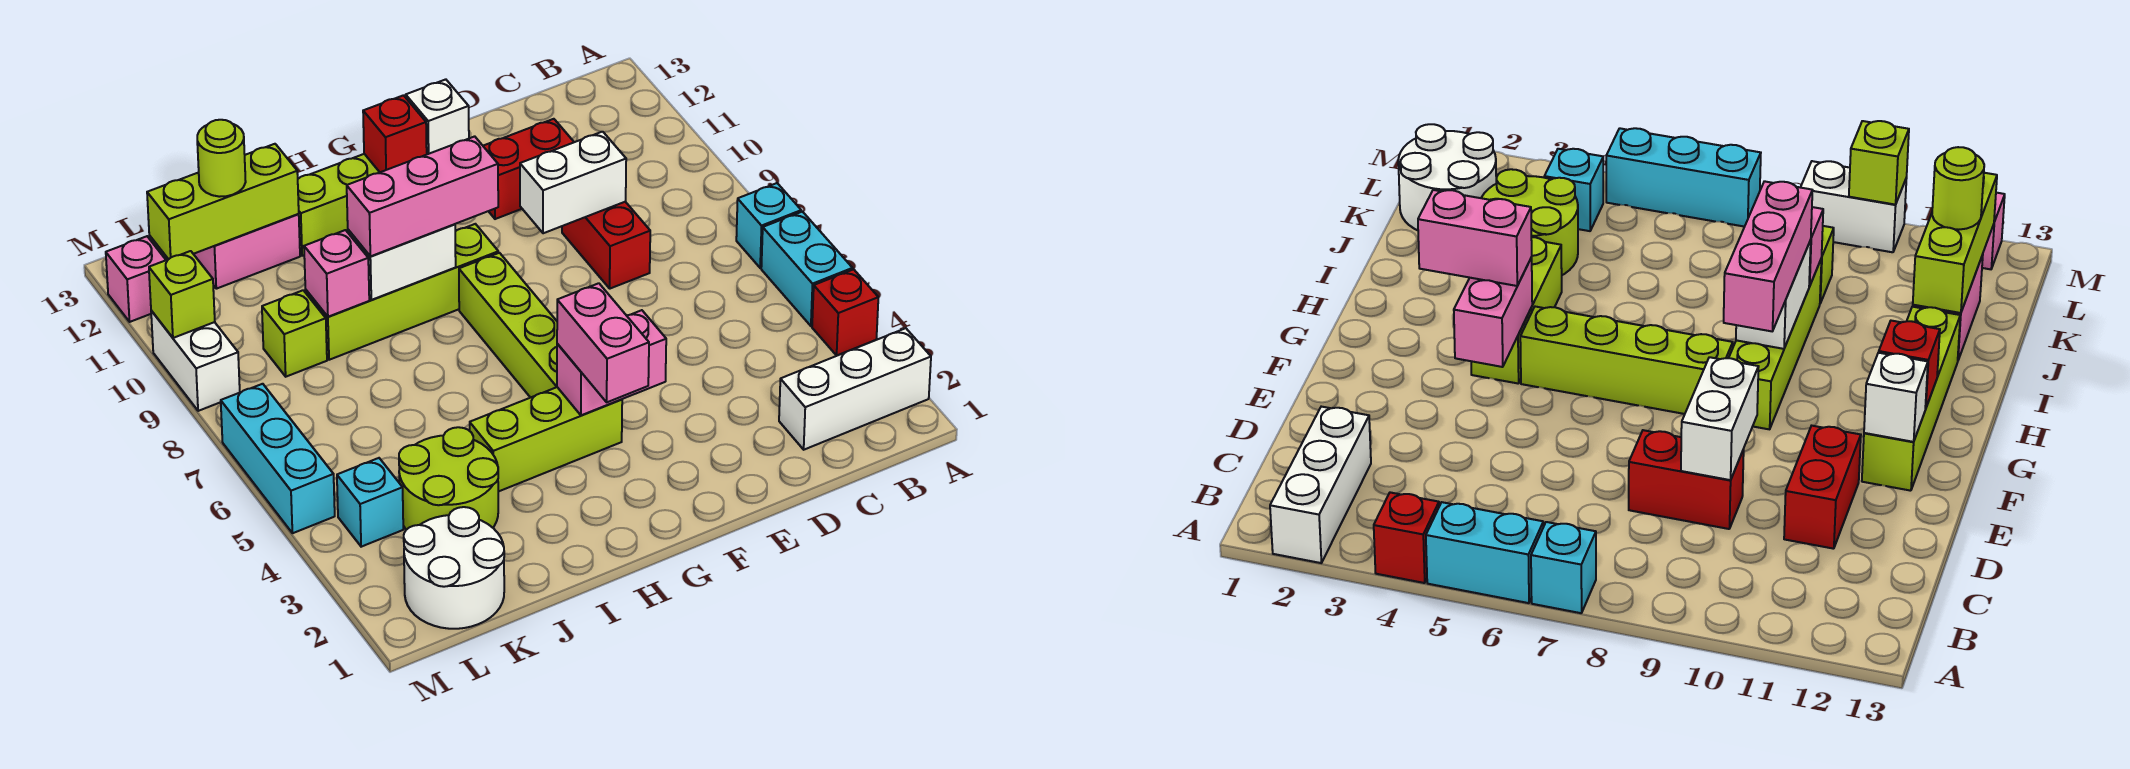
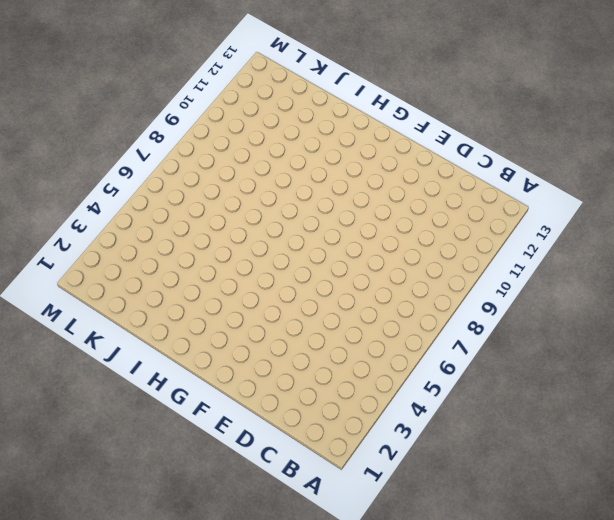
none -> white brick A2:C2 level 1
none -> red brick A4 level 1
none -> cyan brick A5:A6 level 1

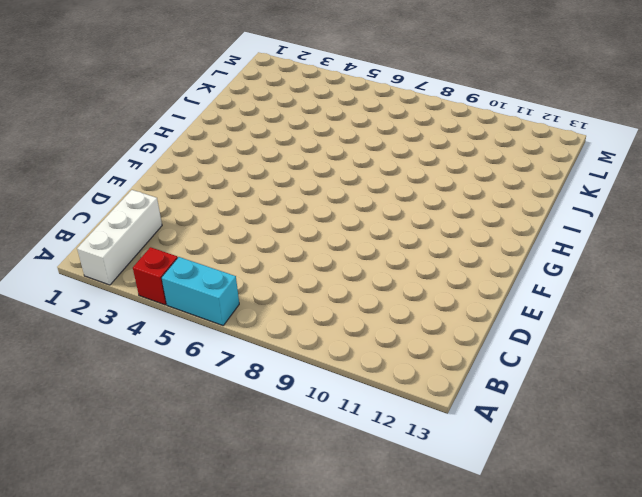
none -> cyan brick A7 level 1
none -> red brick D8:D9 level 1
none -> red brick D11:E11 level 1

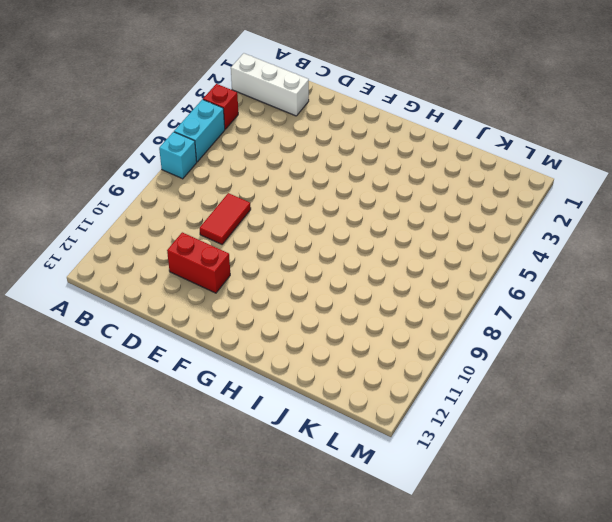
red tile D8:D9 level 1 -> red brick D8:D9 level 1
none -> lime brick F12:I12 level 1
none -> lime brick G4:I4 level 1
none -> lime brick G5:G8 level 1

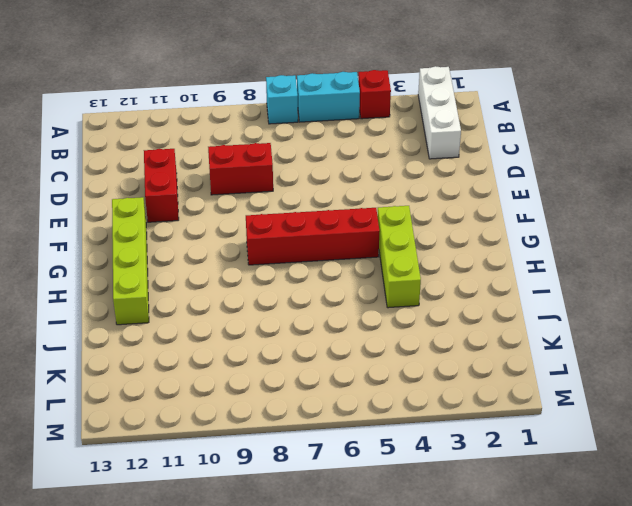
red brick G5:G8 level 1 -> lime brick G5:G8 level 1
none -> lime brick G9:J9 level 1
none -> lime round brick J3:K4 level 1
none -> pink brick J12:K12 level 1

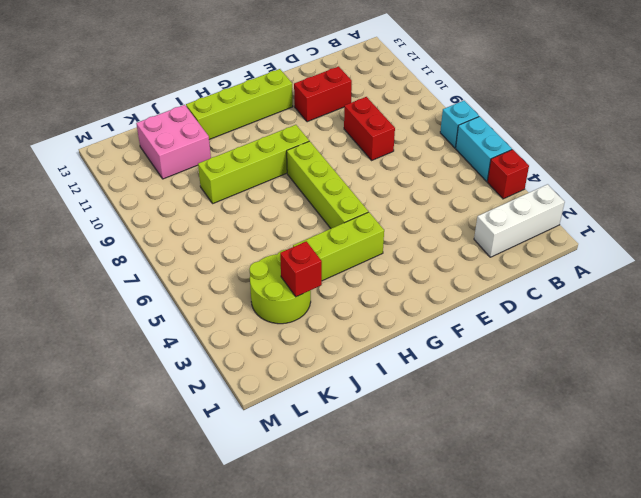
red brick J3 level 2 -> red brick G12 level 2
pink brick J11:K12 level 1 -> pink brick J12:K12 level 1
none -> white round brick K1:L2 level 1
none -> lime brick K9 level 1
none -> cyan brick L4 level 1

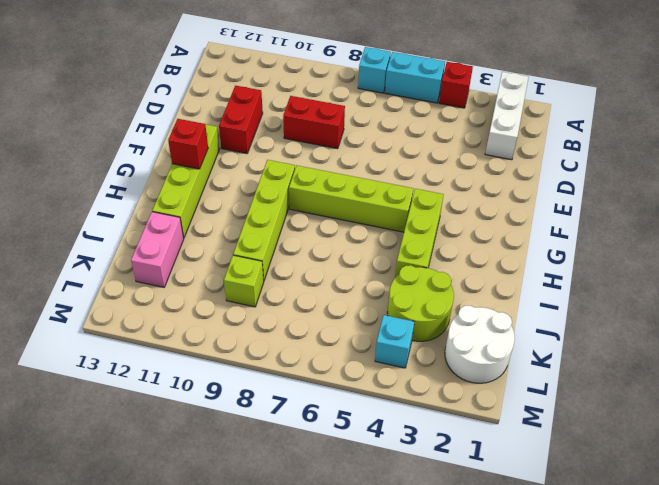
none -> cyan brick M5:M7 level 1
none -> white brick M9:M10 level 1
none -> pink brick M12 level 1

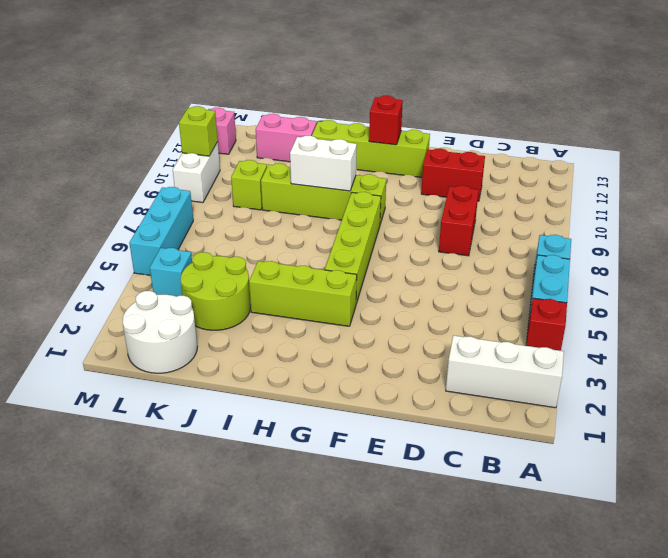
none -> white brick D9:E9 level 2
none -> pink brick F4:G4 level 2
none -> white brick F12 level 2

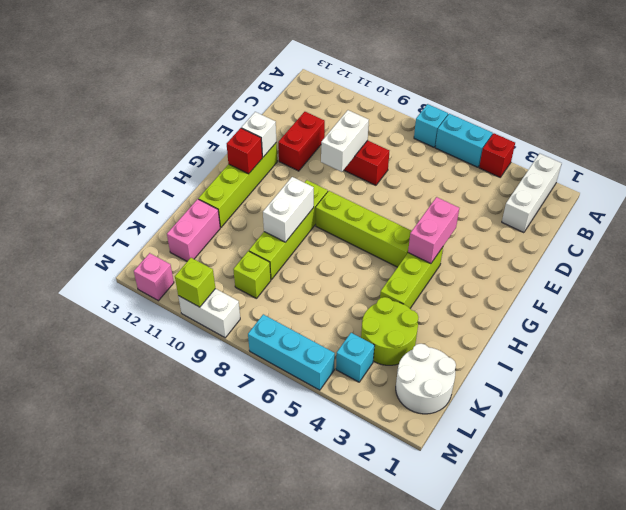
none -> pink brick J9 level 2
none -> lime brick J12:L12 level 2
none -> pink brick G3:G4 level 3

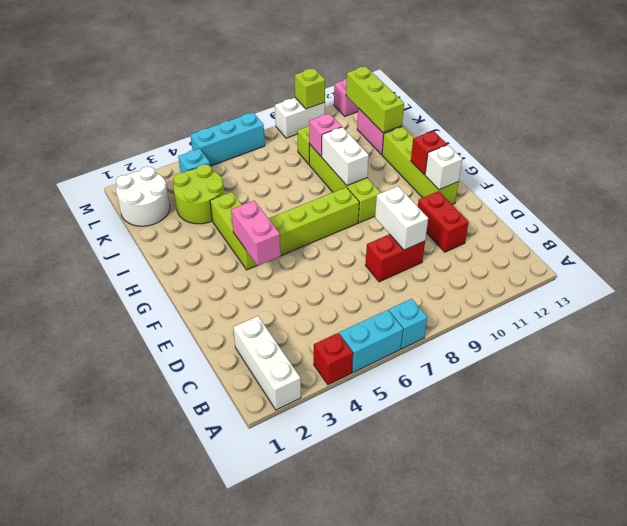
none -> pink brick G3:G4 level 3
none -> pink brick G9:I9 level 3
none -> lime round brick K12 level 3

